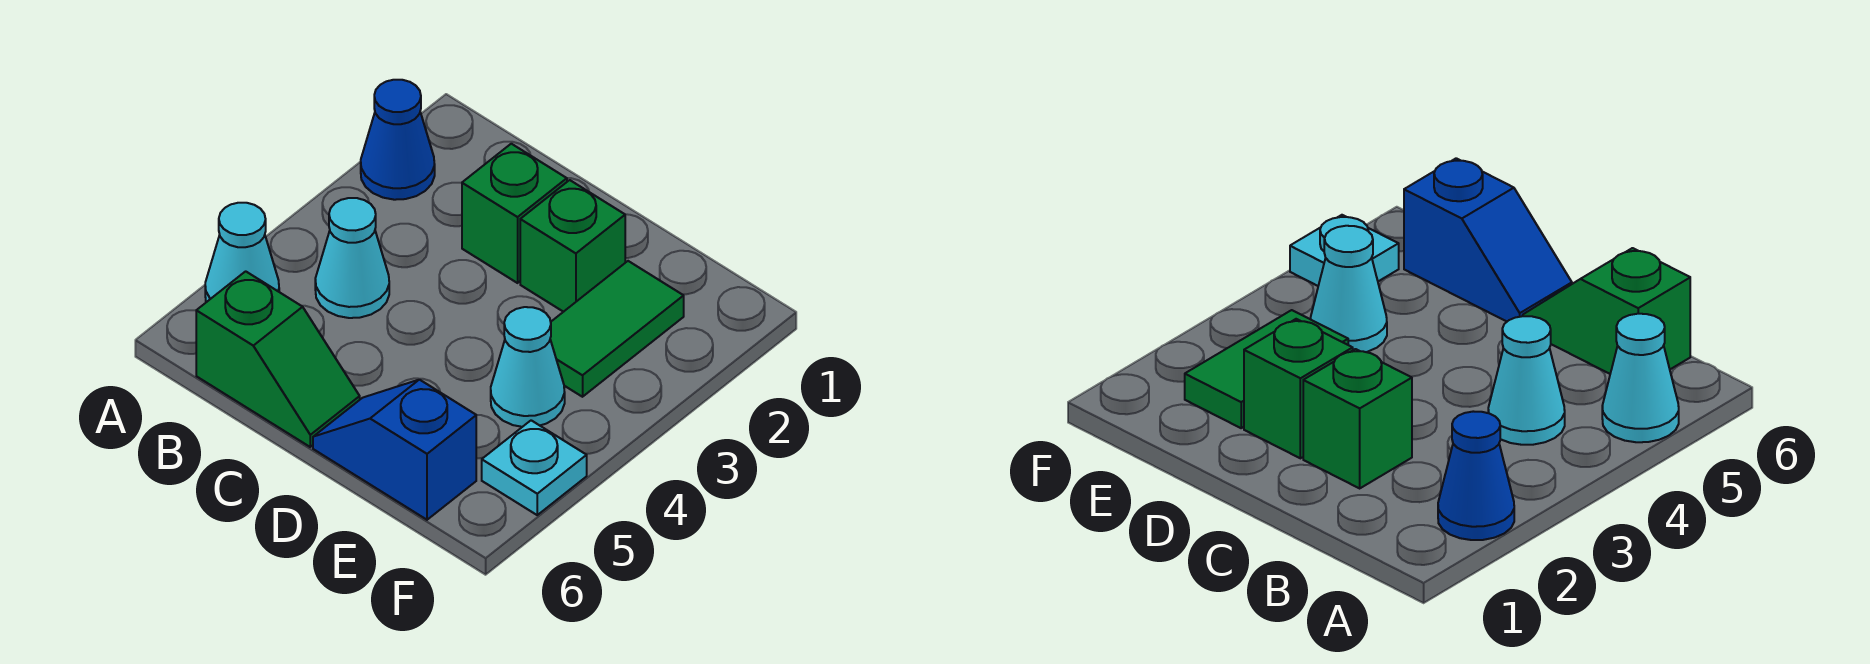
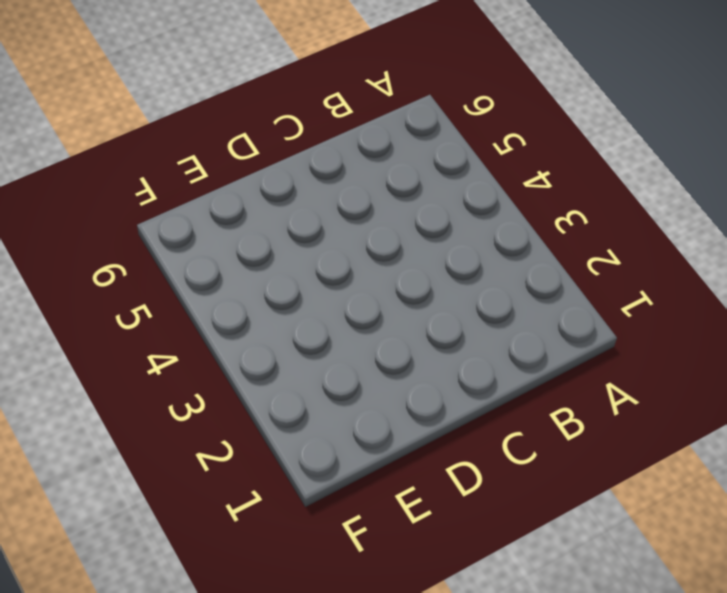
none -> blue cone A2 level 1
none -> cyan cone A5 level 1

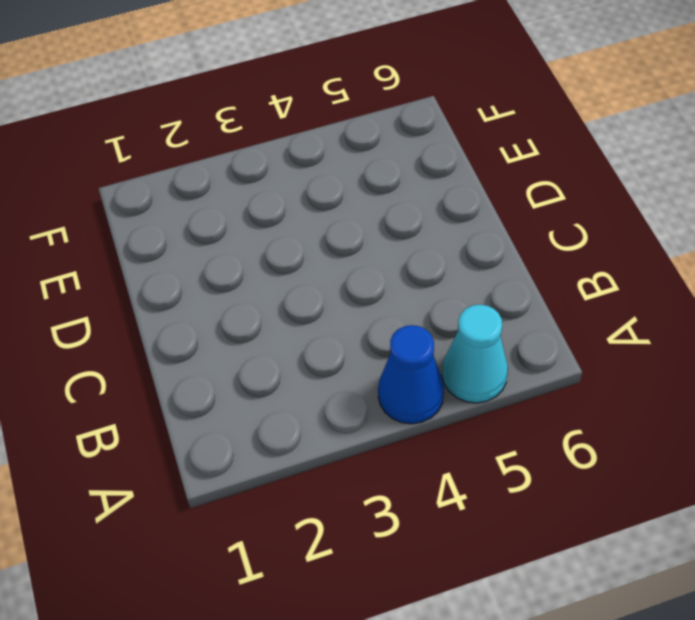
blue cone A4 level 1 -> blue cone A2 level 1
none -> cyan cone B4 level 1
none -> green slope B6:C6 level 1 top B

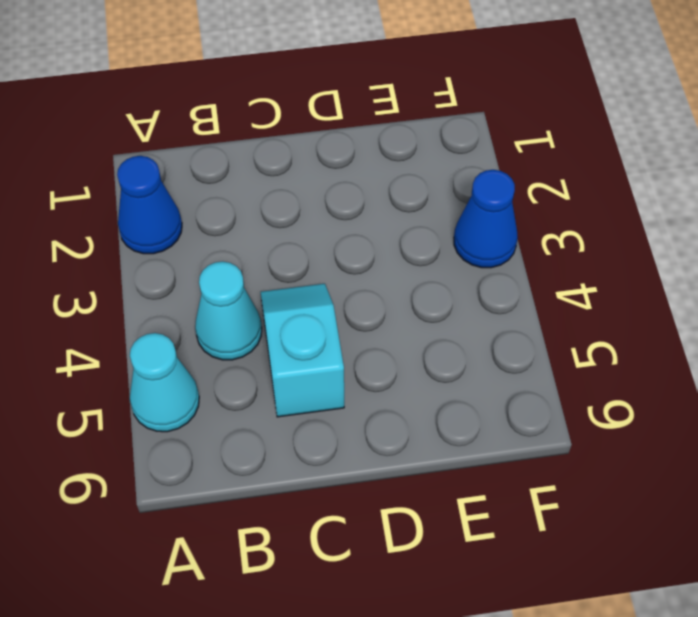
cyan slope C4:C5 level 1 top 5 -> none
blue cone F3 level 1 -> none
none -> green slope B6:C6 level 1 top B
none -> green brick C2 level 1

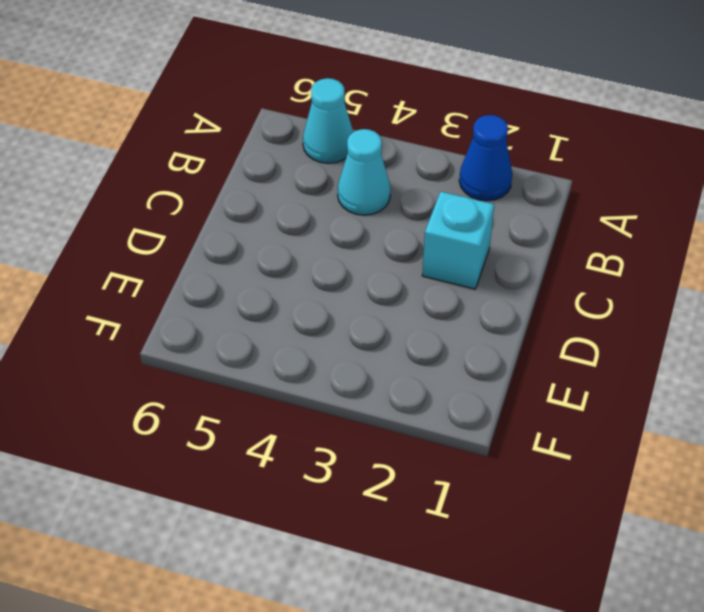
cyan brick C2 level 1 -> green brick C2 level 1
none -> green slope B6:C6 level 1 top B
none -> green brick D2 level 1

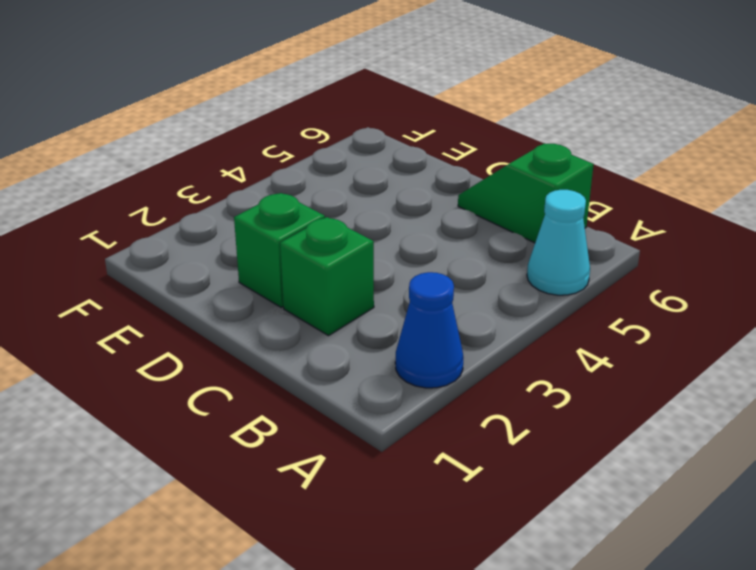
none -> cyan cone B4 level 1
none -> blue slope D6:E6 level 1 top E

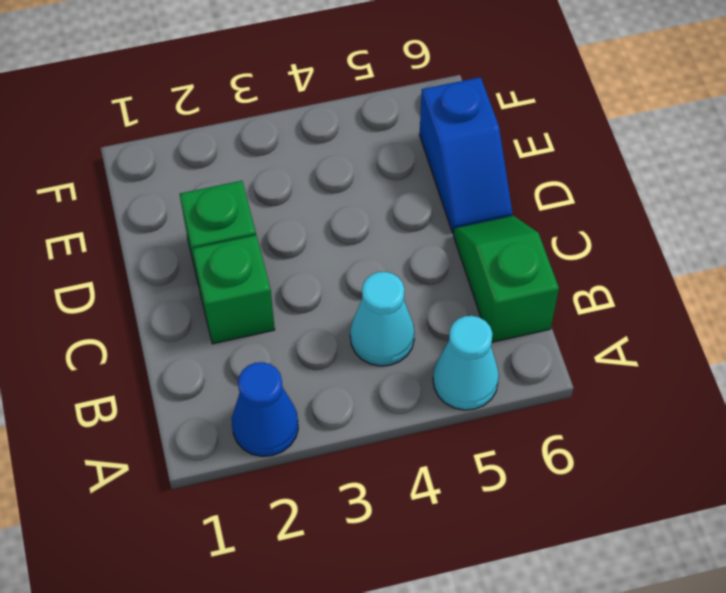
none -> green tile E2:E3 level 1
none -> cyan cone E4 level 1

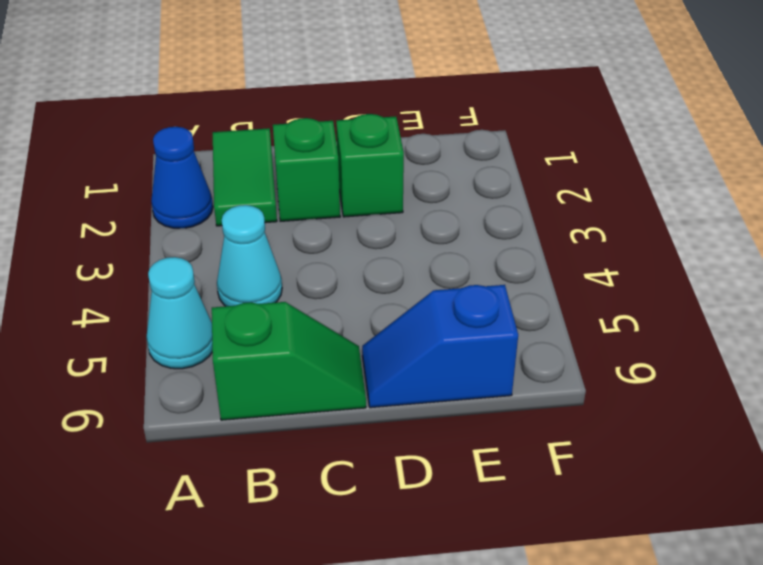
green tile B1:B2 level 1 -> green tile E2:E3 level 1
none -> cyan cone E4 level 1
none -> cyan plate F5 level 1

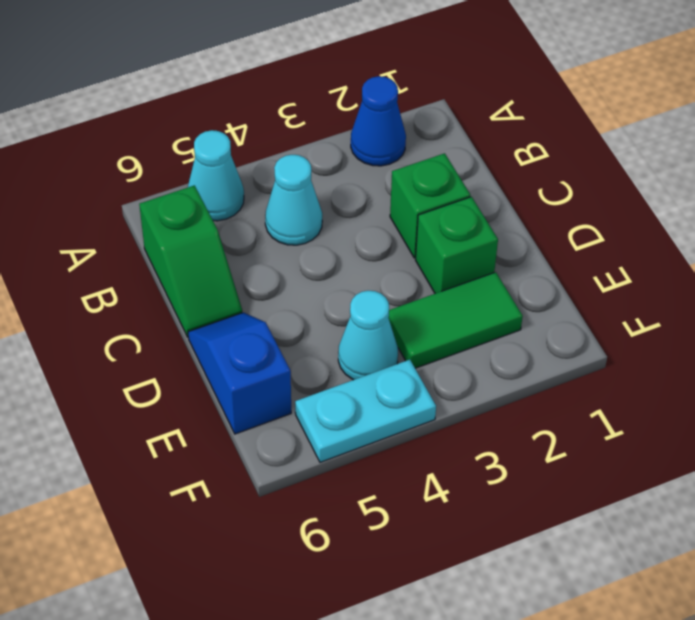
cyan plate F4:F5 level 1 -> cyan plate F5 level 1

